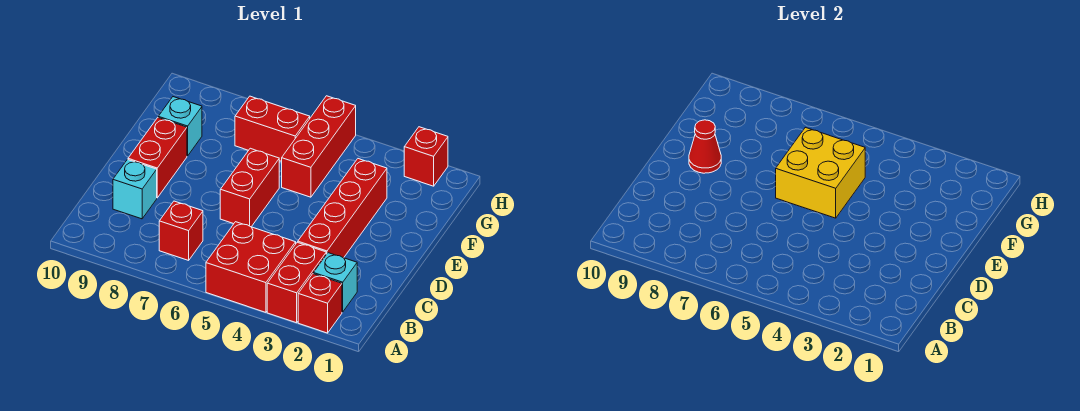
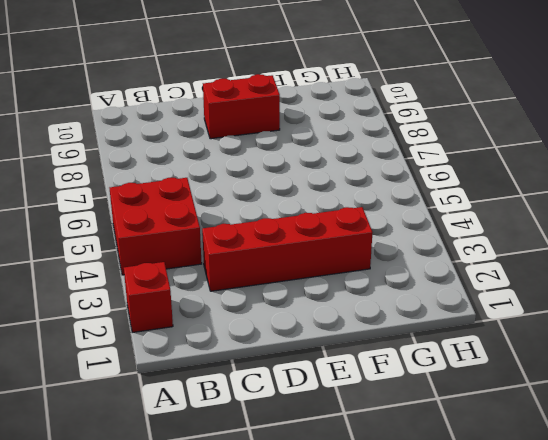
none -> red brick A3:B3 level 1
none -> cyan brick B2 level 1
none -> red brick B7 level 1

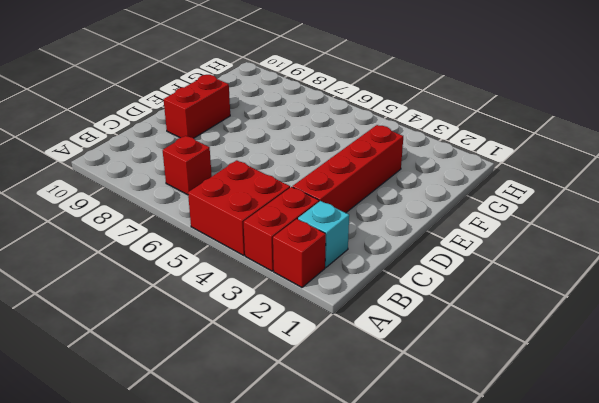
none -> cyan brick C9 level 1
none -> red brick D6:E6 level 1
none -> red brick F5:H5 level 1

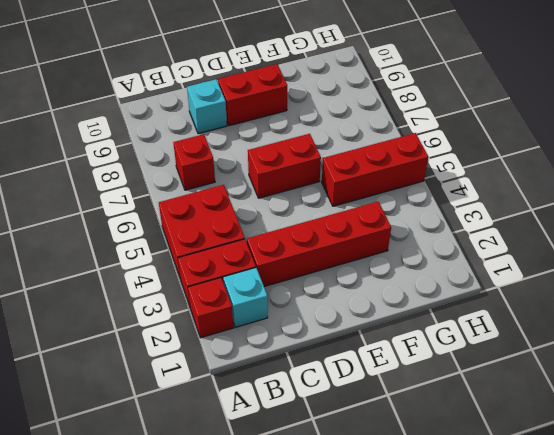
none -> cyan brick F9 level 1
none -> red brick G6:G7 level 1
none -> red brick H2 level 1

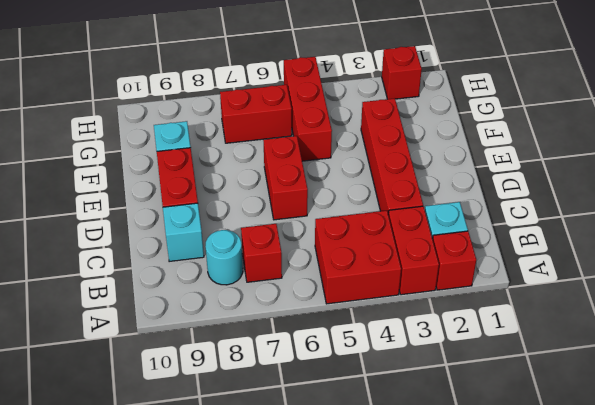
cyan round brick B8 level 1 -> none
none -> yellow brick E5:F6 level 2
none -> red cone E9 level 2

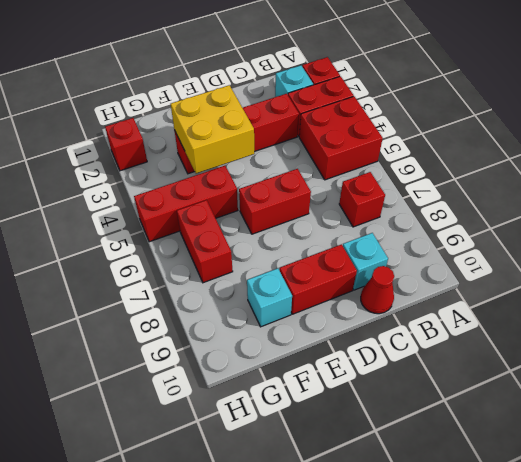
red cone C10 level 1 -> red cone E9 level 2
yellow brick E3:F4 level 2 -> yellow brick E5:F6 level 2

